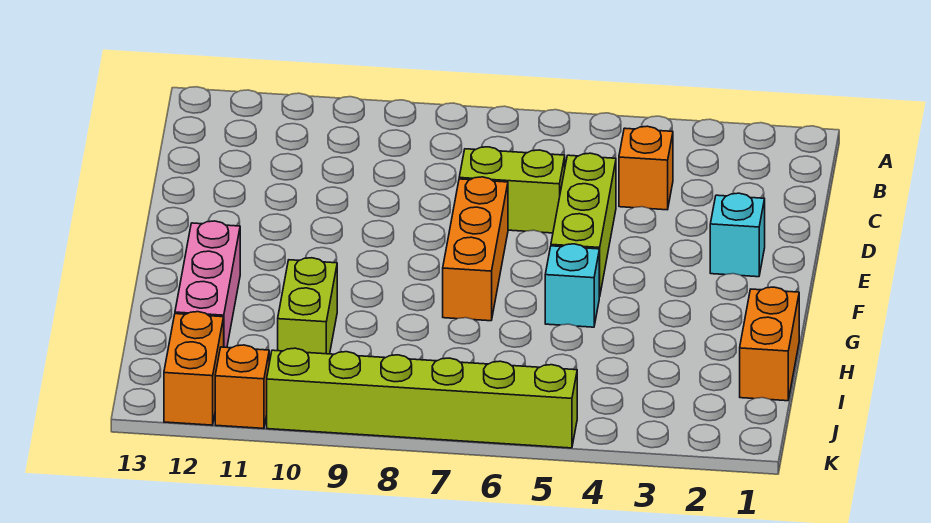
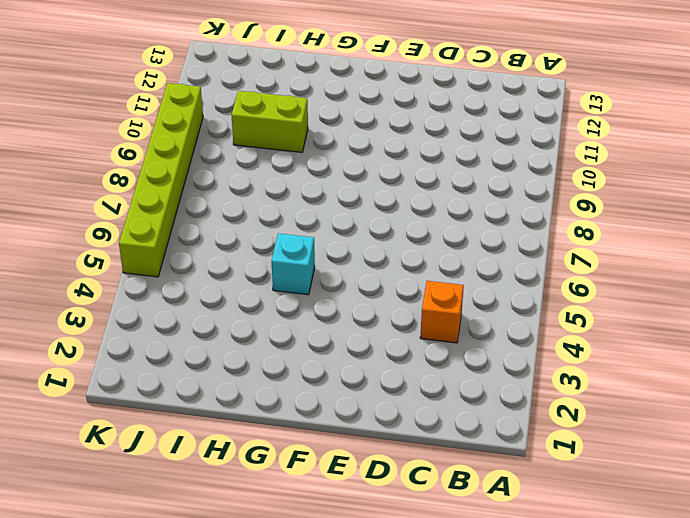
none -> lime brick D5:F5 level 1
none -> lime brick D6:D7 level 1
none -> cyan brick E2 level 1

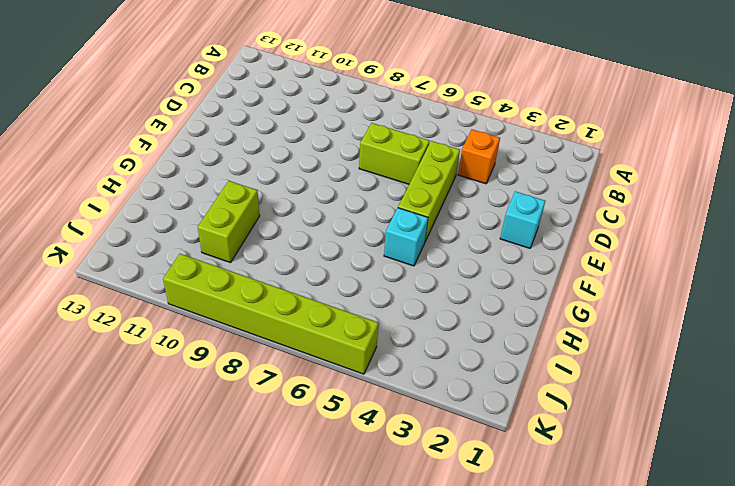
none -> orange brick E7:G7 level 1
none -> pink brick G12:I12 level 1
none -> orange brick H1:I1 level 1

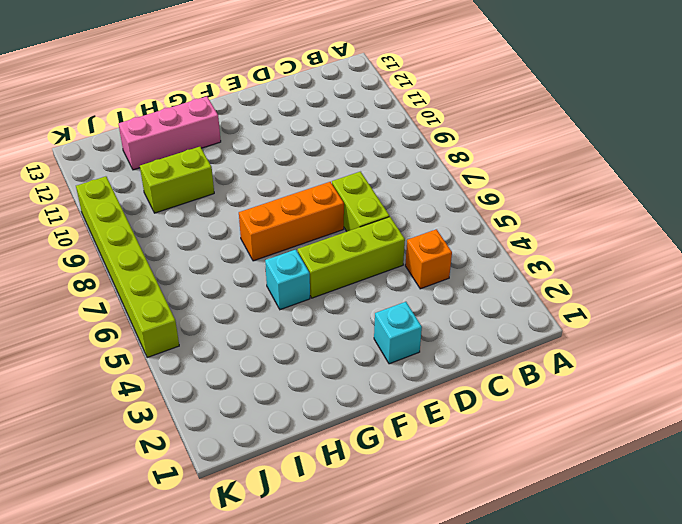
none -> orange brick H1:I1 level 1
none -> orange brick J12:K12 level 1
none -> orange brick K11 level 1

